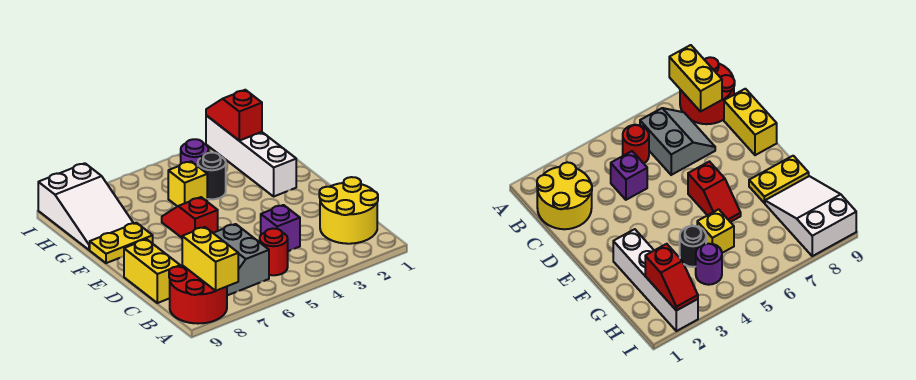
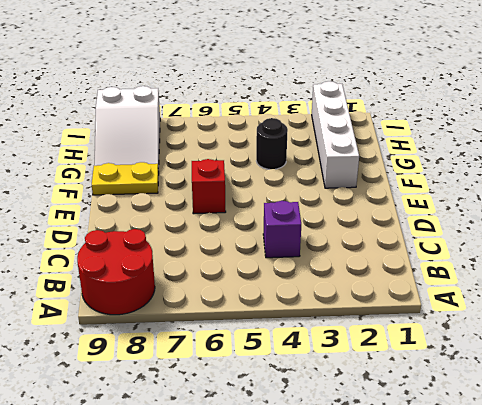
none -> yellow round brick B1:C2 level 1
none -> red round brick B5 level 1
none -> grey slope B6:C7 level 1 top 6

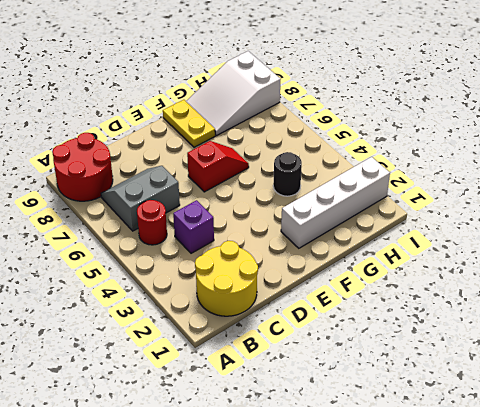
none -> yellow brick C9:D9 level 1
none -> yellow brick G5 level 1
none -> purple round brick H4 level 1

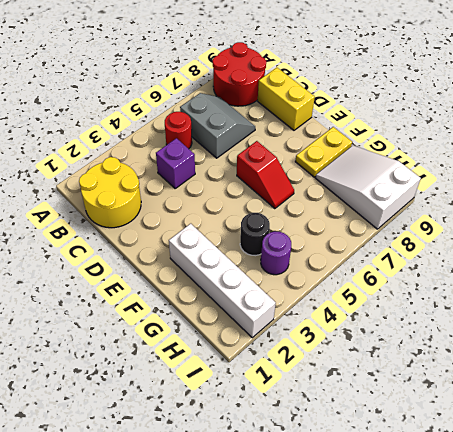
none -> yellow brick G5 level 1
none -> yellow brick A8:B8 level 2
none -> red slope H2:I2 level 2 top H

